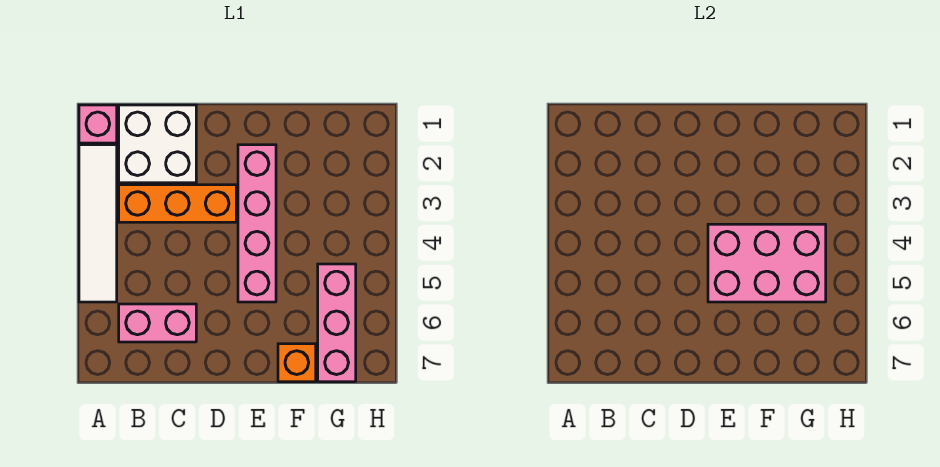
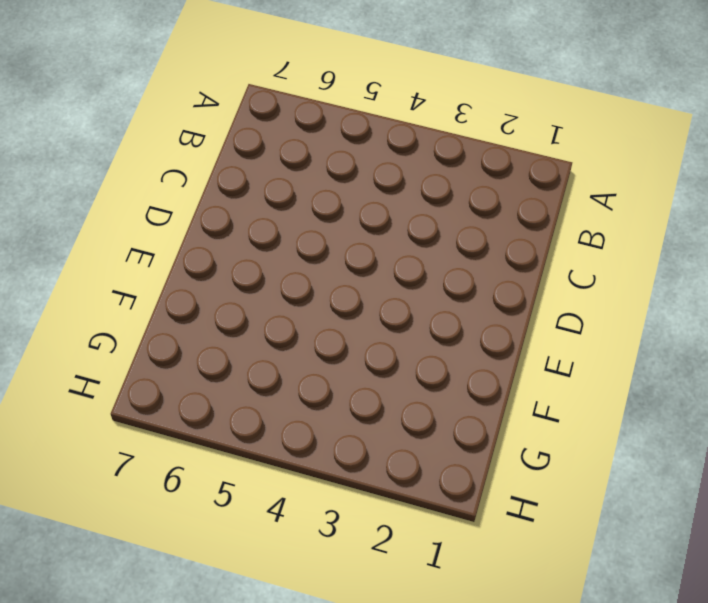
none -> pink brick A1 level 1
none -> white tile A2:A5 level 1

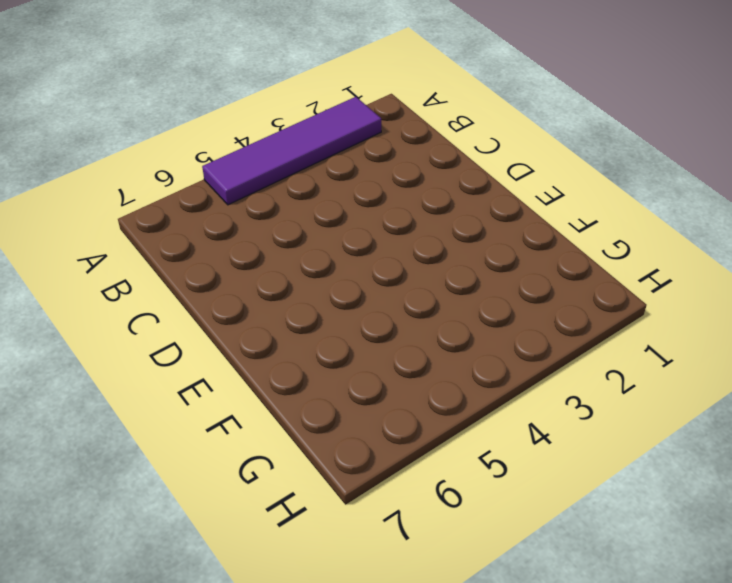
purple tile A2:A5 level 1 -> white tile A2:A5 level 1
none -> pink brick A1 level 1
none -> white brick B1:C2 level 1

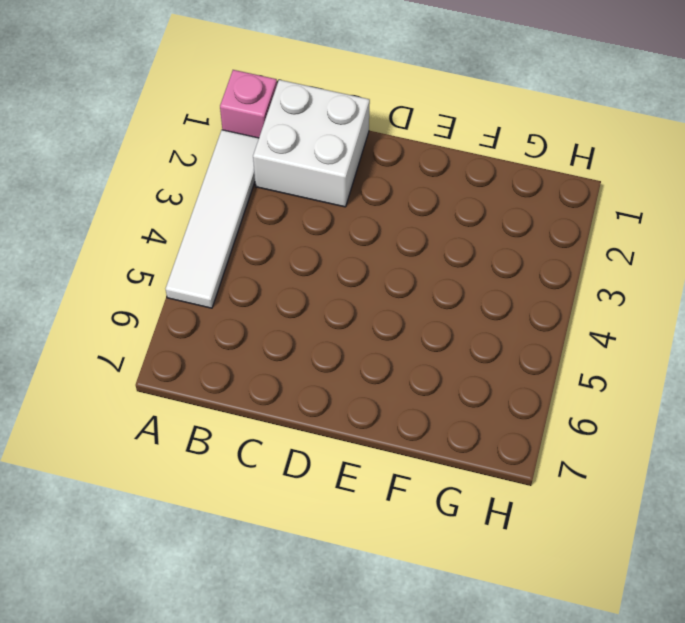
none -> orange brick B3:D3 level 1
none -> pink brick B6:C6 level 1

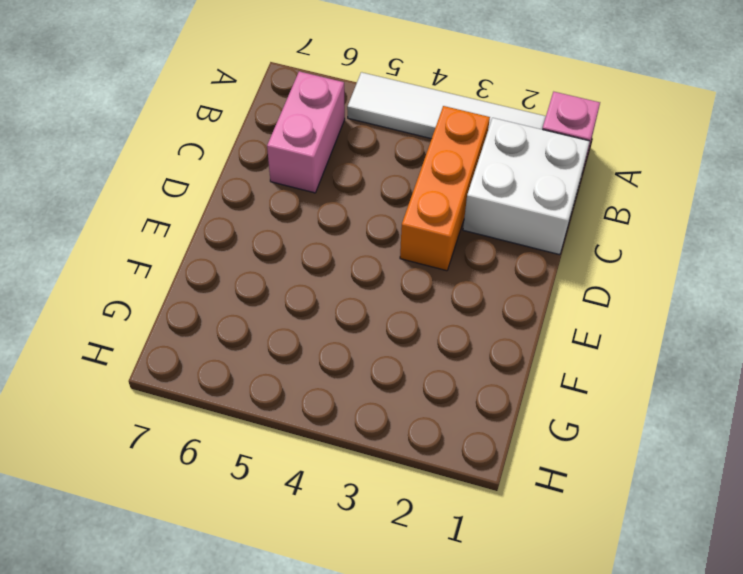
none -> pink brick E2:E5 level 1
none -> orange brick F7 level 1

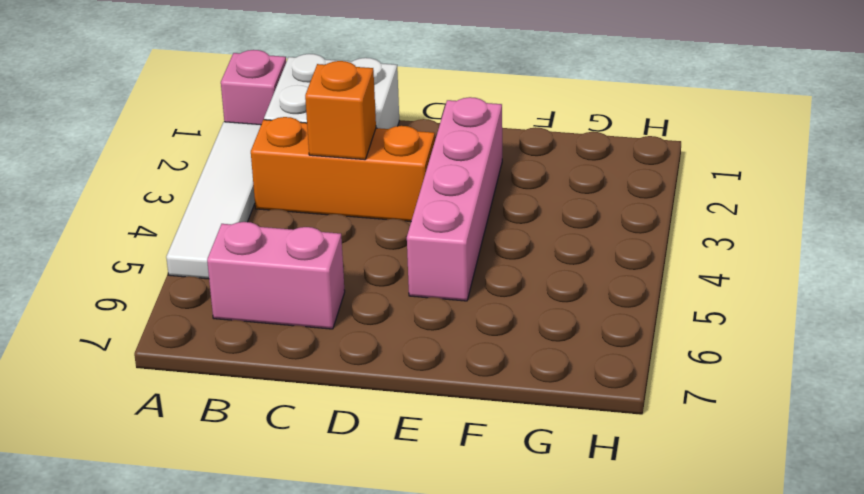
orange brick C3 level 2 -> orange brick F7 level 1
none -> pink brick G5:G7 level 1
none -> pink brick E4:G5 level 2

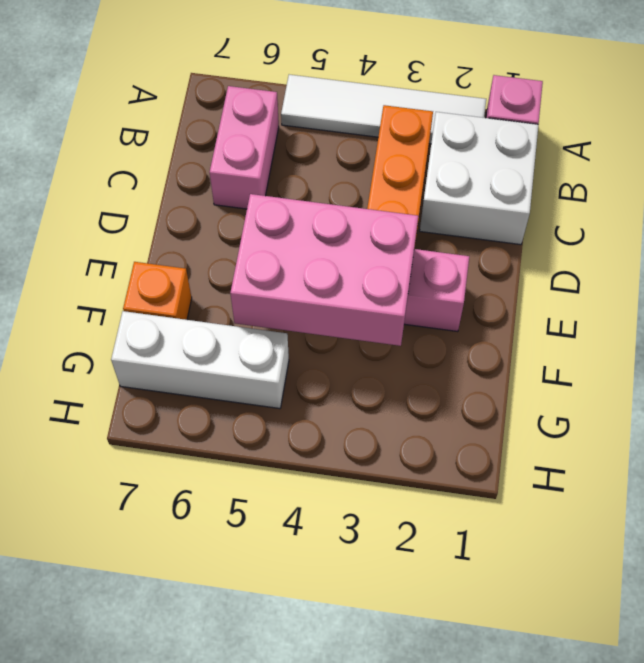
pink brick E3:F5 level 2 -> pink brick E4:G5 level 2
white brick G5:G7 level 1 -> pink brick G5:G7 level 1

